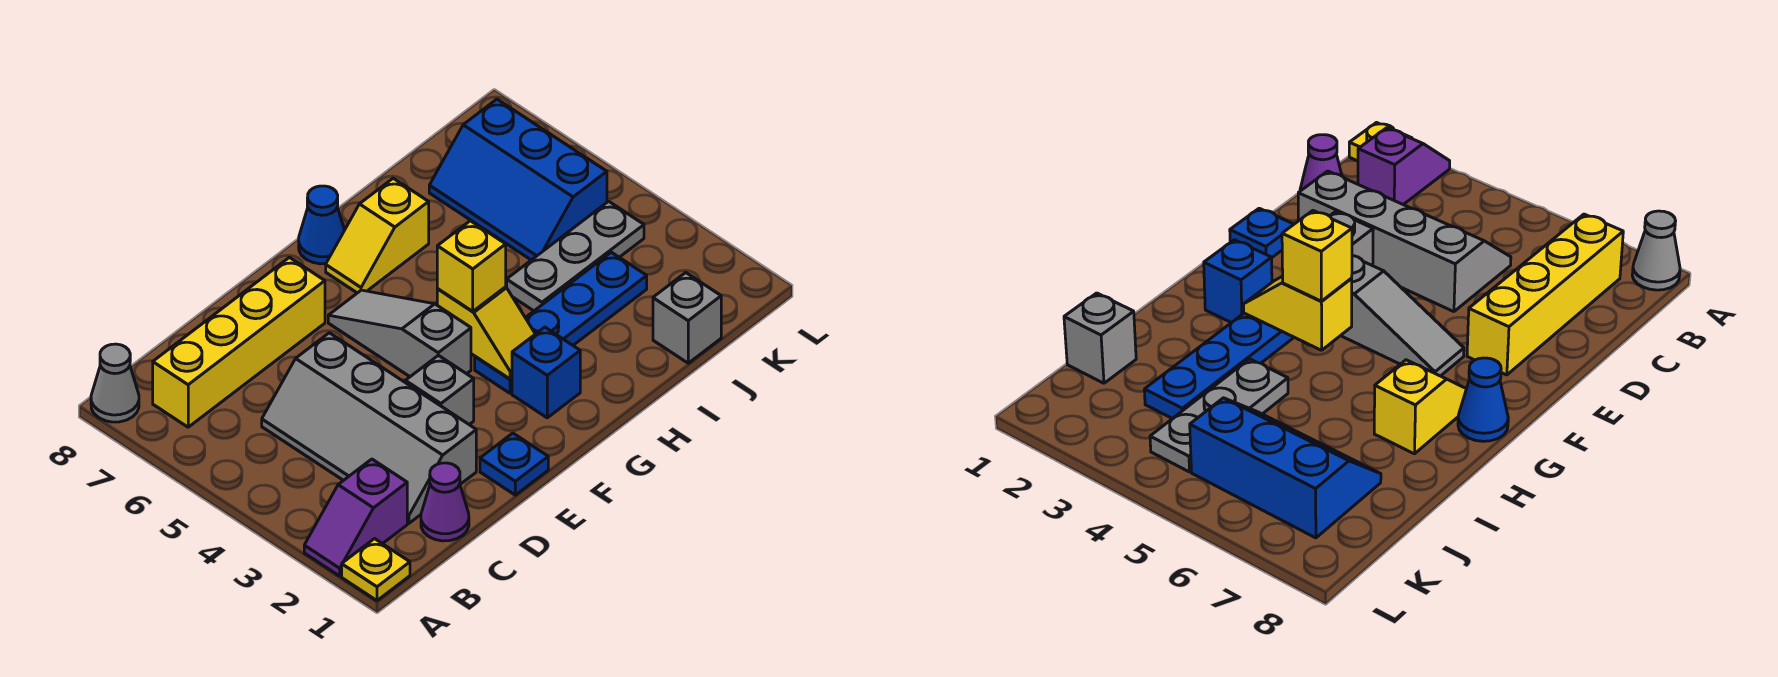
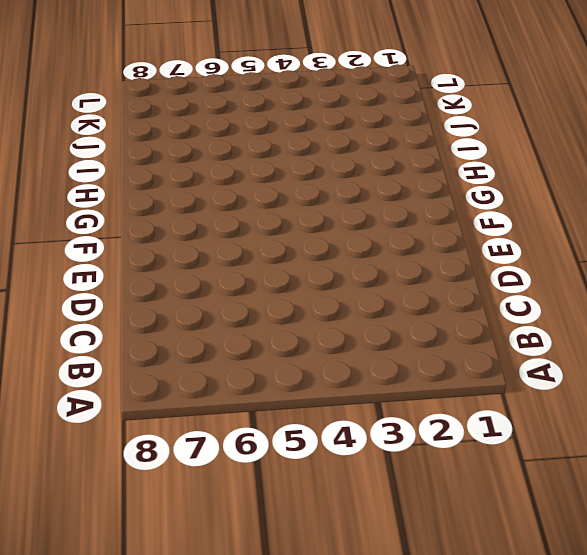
none -> yellow plate A1 level 1
none -> purple slope A2:B2 level 1 top B
none -> grey cone A8 level 1

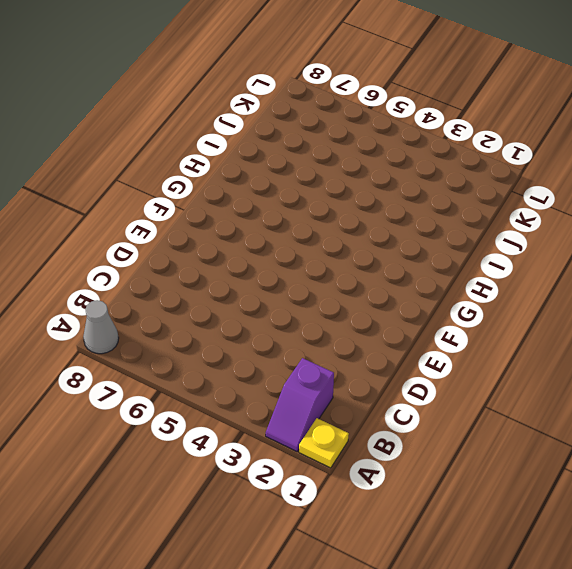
none -> yellow brick B7:E7 level 1
none -> purple cone C1 level 1
none -> grey slope C2:D5 level 1 top D

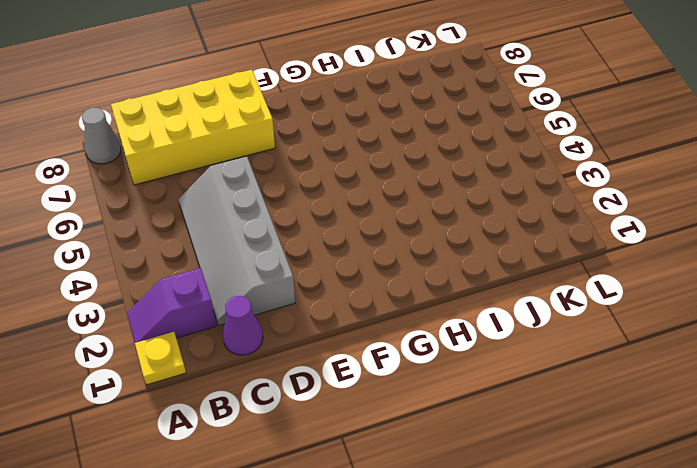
yellow brick B7:E8 level 1 -> yellow brick B7:E7 level 1
none -> blue plate E1 level 1
none -> grey brick E3 level 1
none -> grey slope F4:F6 level 1 top 4

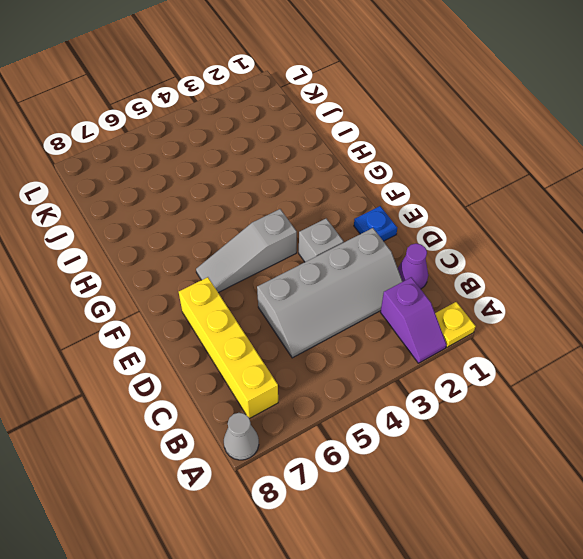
none -> blue brick G2 level 1
none -> blue plate G3:J3 level 1
none -> yellow slope G7:H7 level 1 top H

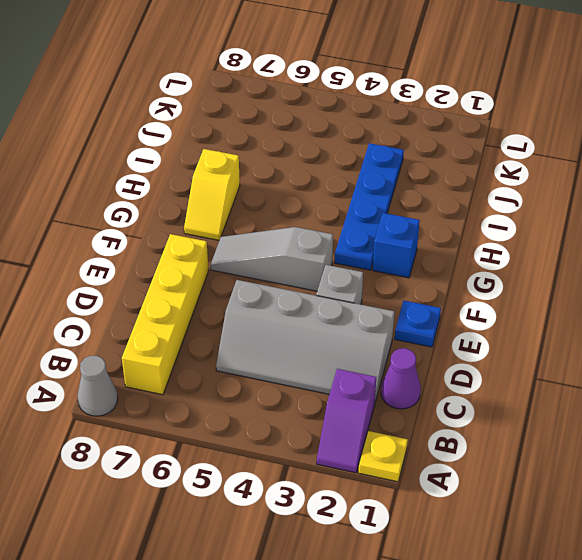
none -> blue cone G8 level 1
none -> grey plate I4:K4 level 1
none -> grey brick J1 level 1

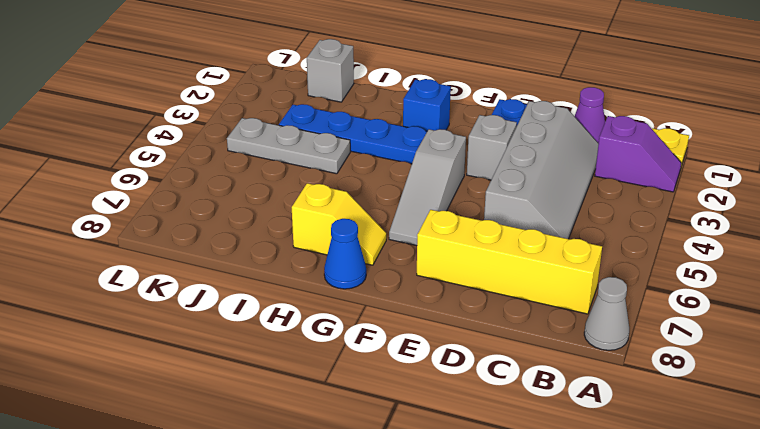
none -> blue slope J5:K7 level 1 top K
none -> yellow slope G3:G4 level 2 top 4
none -> yellow brick G4 level 3

